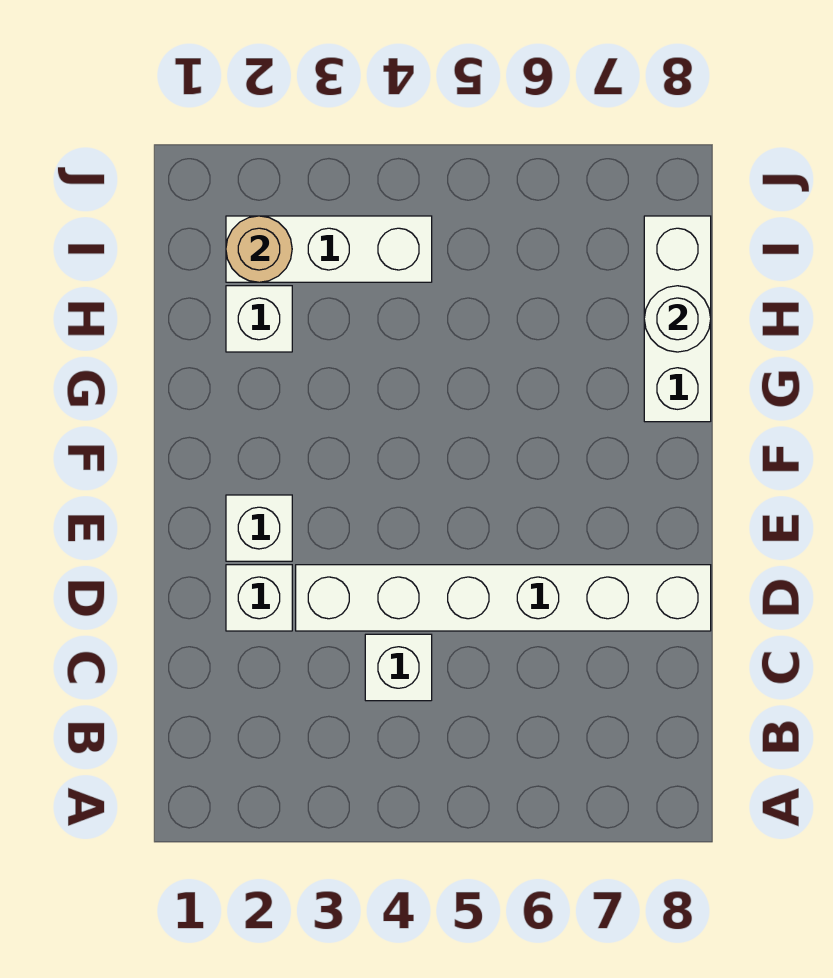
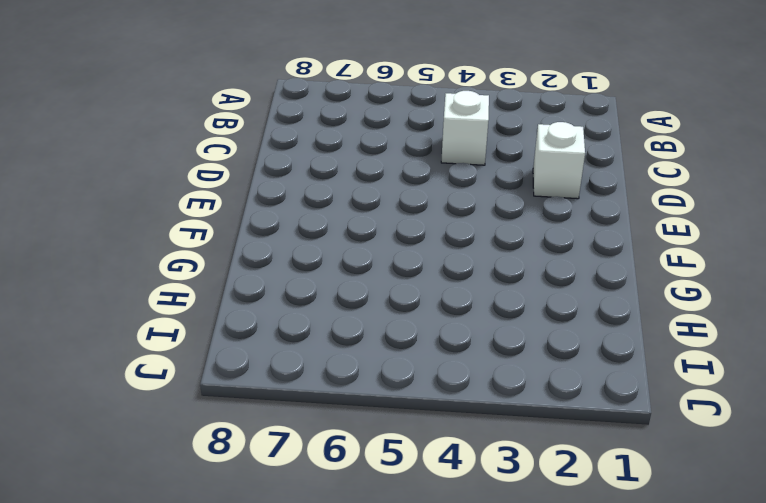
none -> white brick D3:D8 level 1
none -> white brick E2 level 1

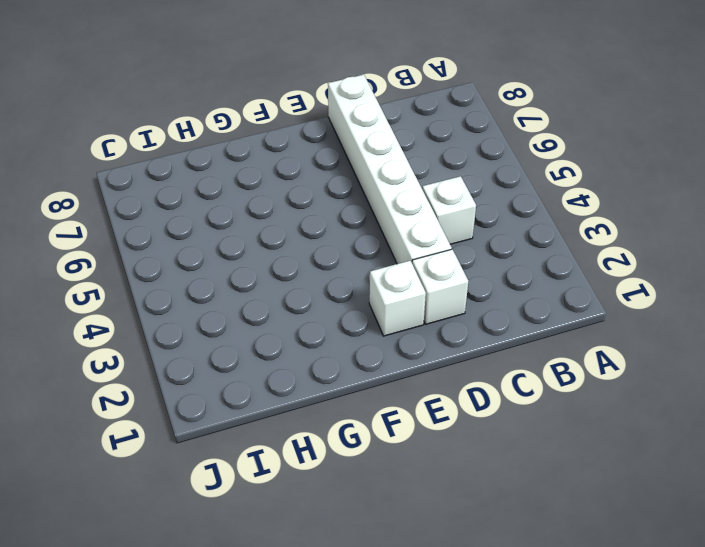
none -> white brick G8:I8 level 1
none -> white brick H2 level 1

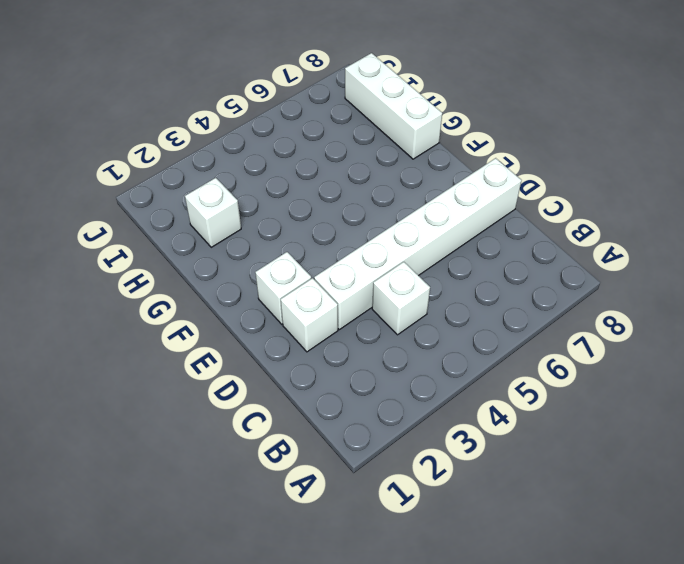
none -> white brick I2:I4 level 1
none -> white round brick H8 level 2

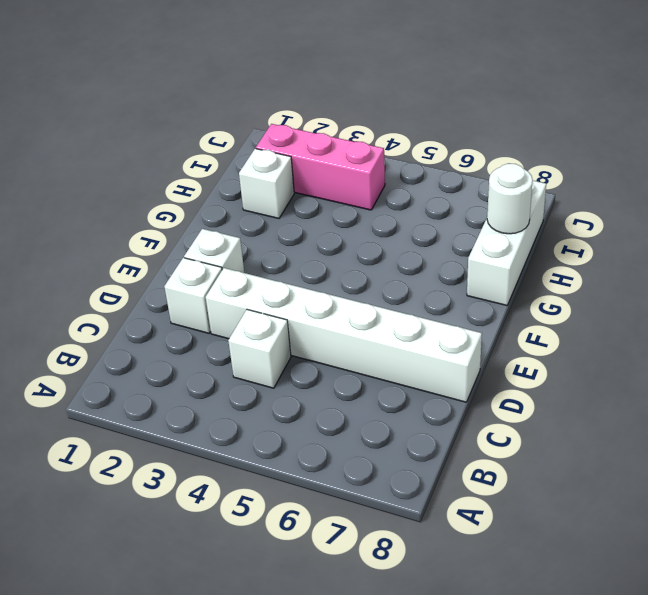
pink brick I2:I4 level 1 -> white brick I2:I4 level 1
none -> tan round brick I2 level 2

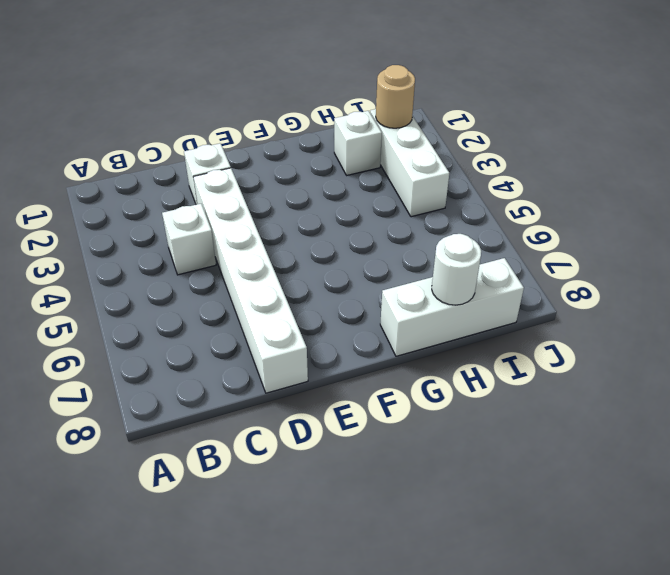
none -> white brick E2 level 1

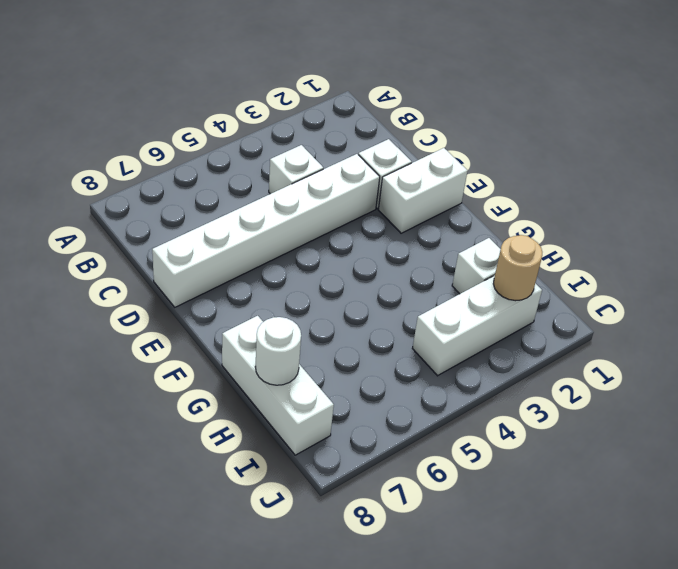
white brick E1:E2 level 1 -> white brick E2 level 1

